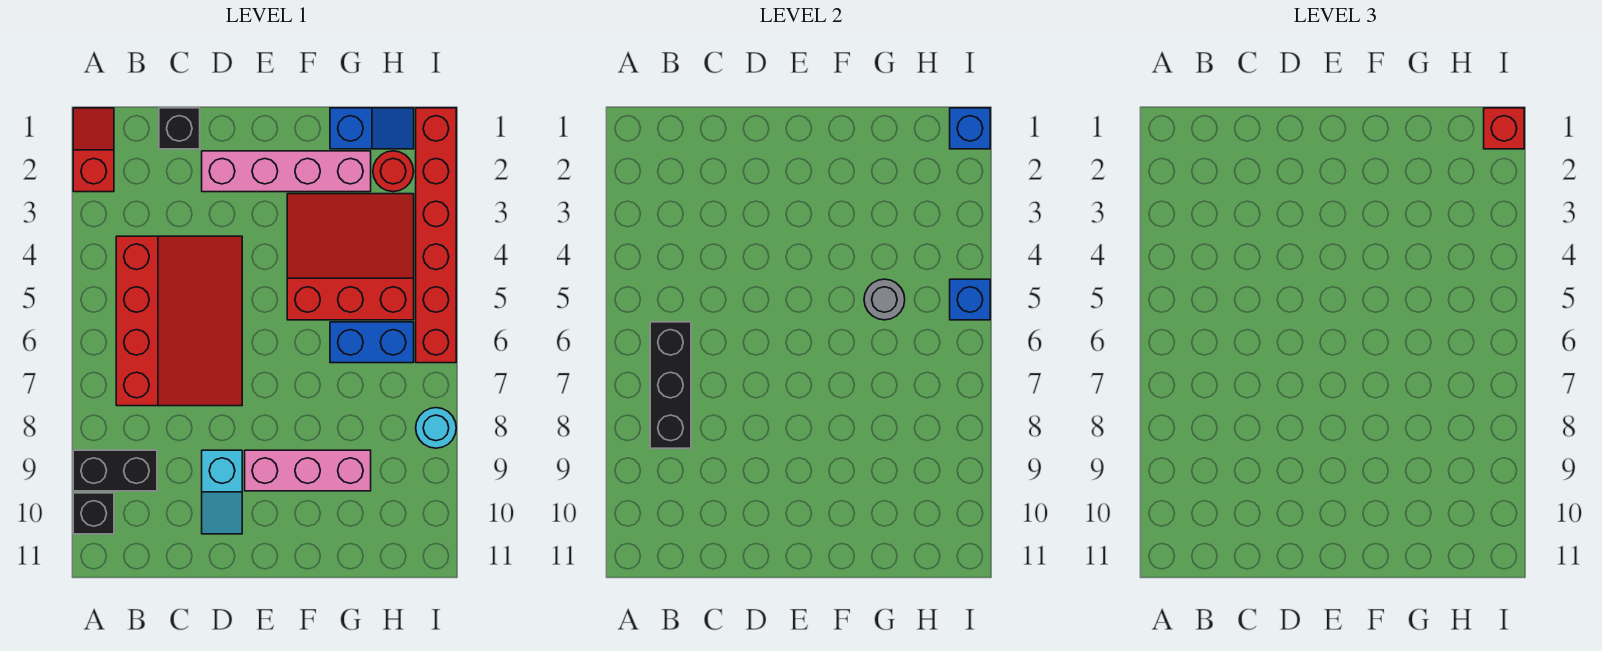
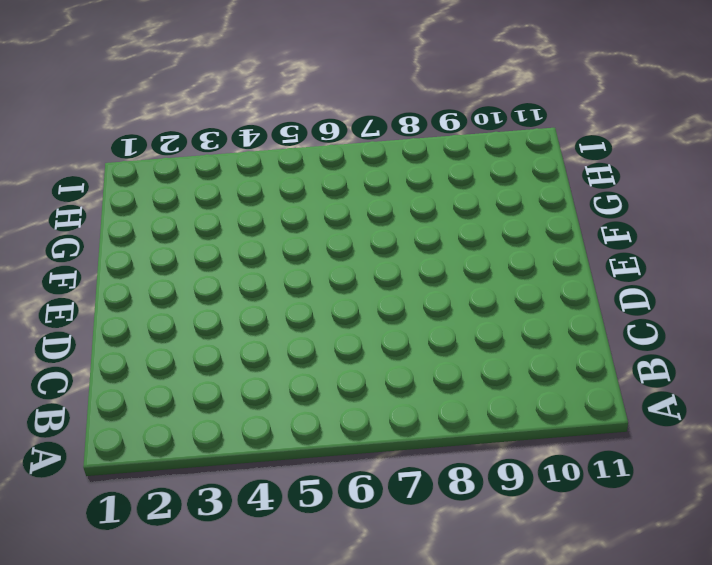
none -> red slope A1:A2 level 1 top 2
none -> black brick A9:B9 level 1
none -> black brick A10 level 1

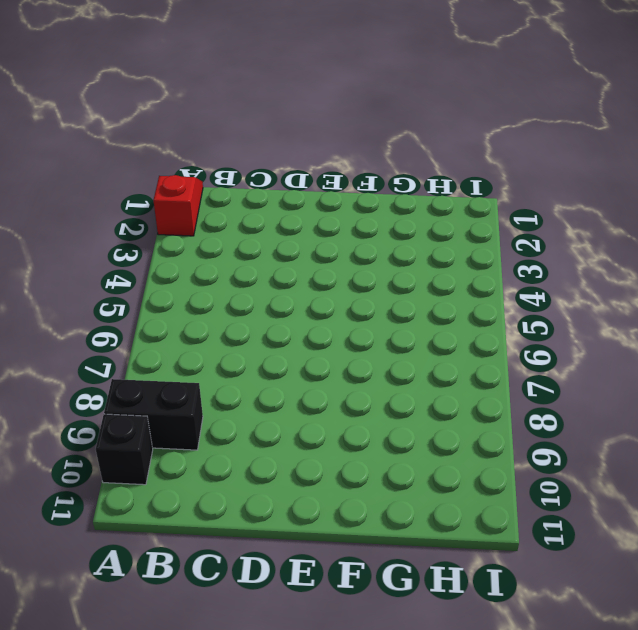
none -> red slope B4:D7 level 1 top B
none -> black brick C1 level 1
none -> pink brick D2:G2 level 1

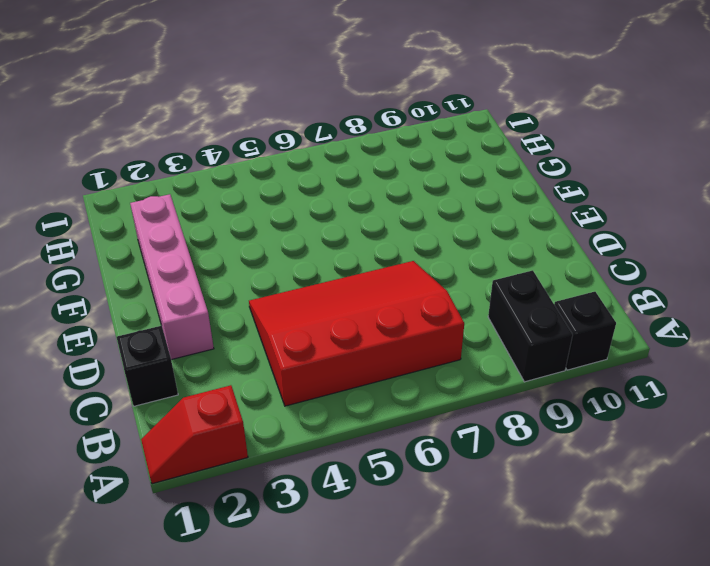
none -> cyan slope D9:D10 level 1 top 9
none -> pink brick E9:G9 level 1
none -> red slope F3:H5 level 1 top 5

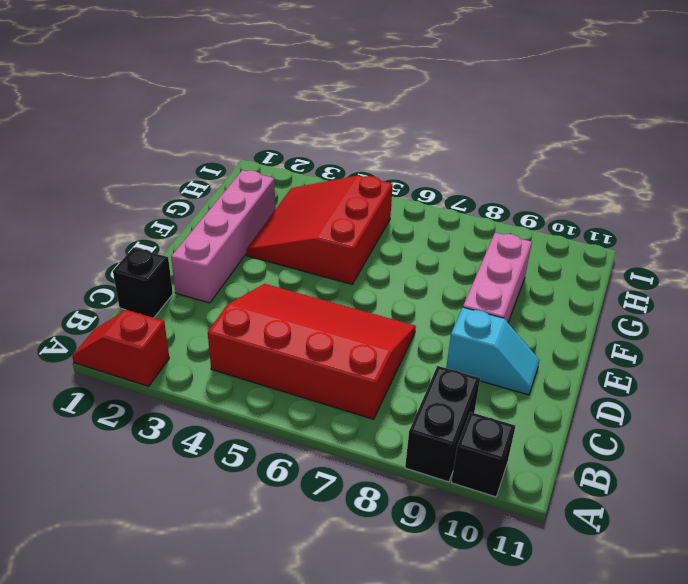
none -> blue slope G1:H1 level 1 top G
none -> blue brick G6:H6 level 1
none -> red round brick H2 level 1

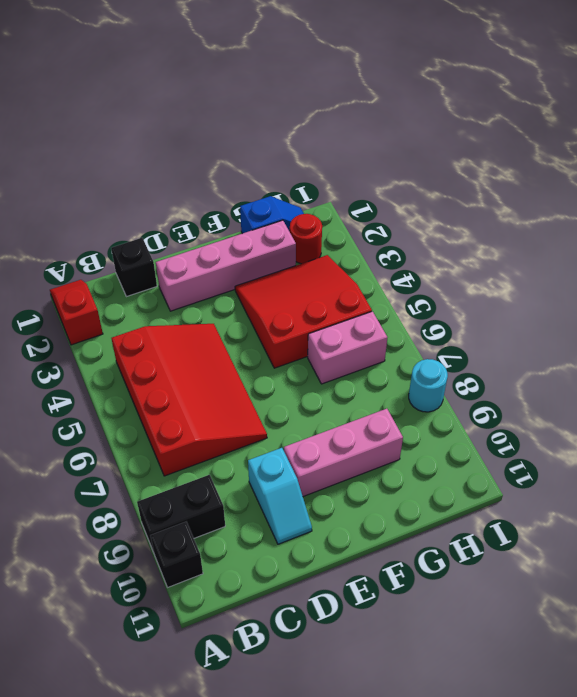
pink brick G6:H6 level 1 -> blue brick G6:H6 level 1
none -> red brick I1:I6 level 1
none -> black brick B6:B8 level 2
none -> grey round brick G5 level 2

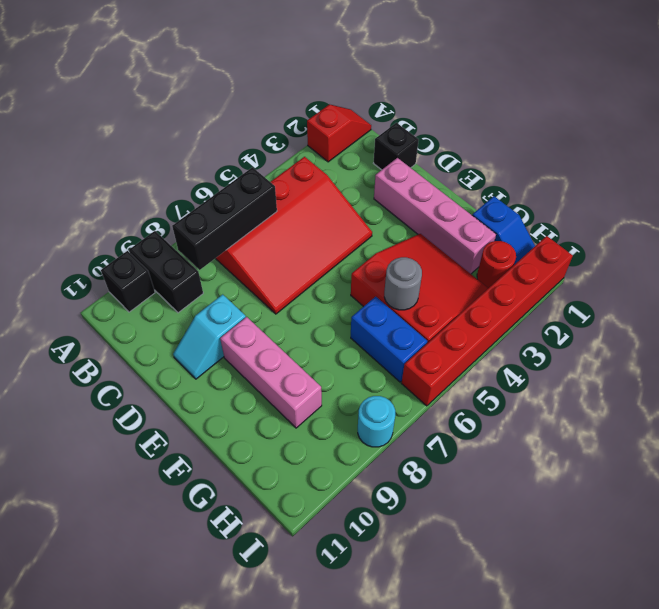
none -> blue brick I1 level 2
none -> blue brick I5 level 2
none -> red brick I1 level 3

